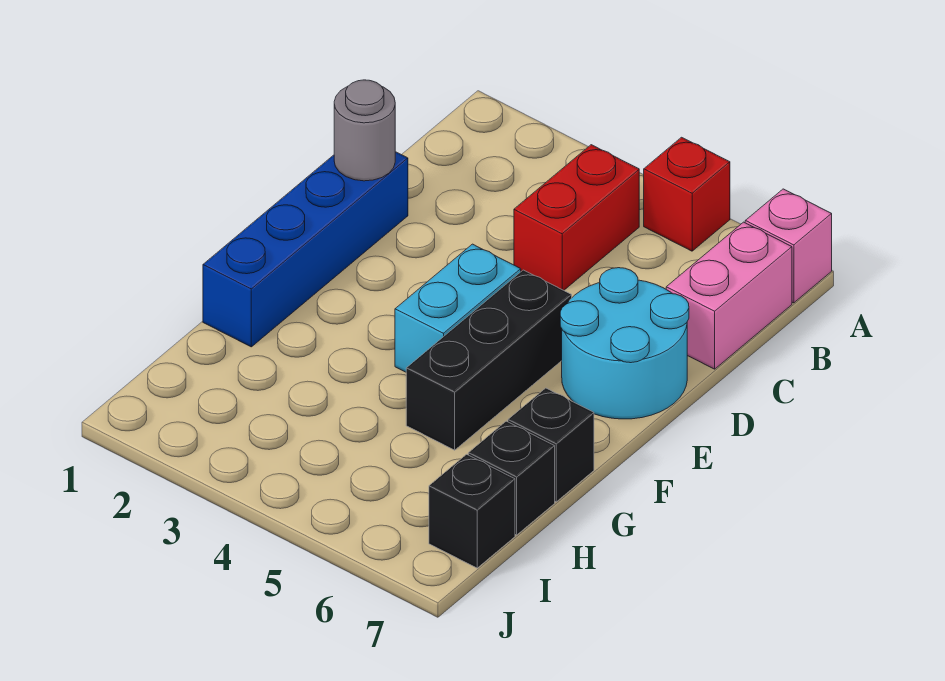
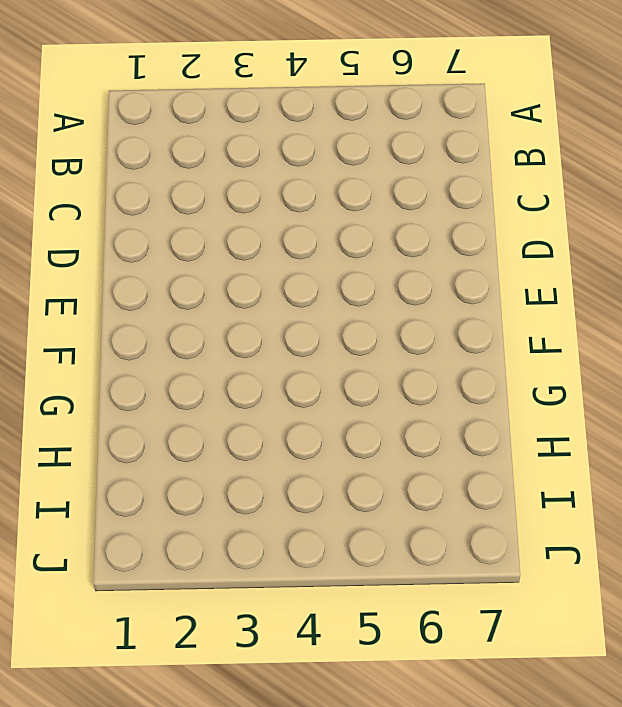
none -> red brick A5 level 1
none -> pink brick A7 level 1
none -> red brick B4:C4 level 1

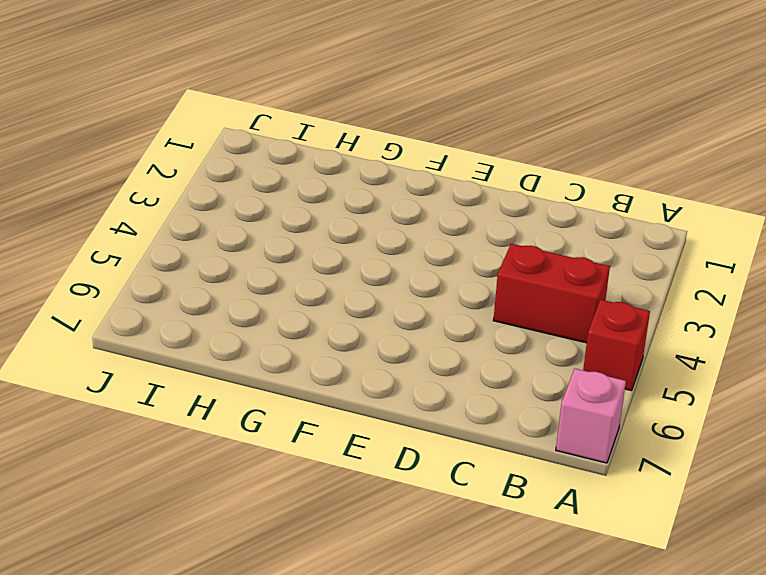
none -> pink brick B7:C7 level 1
none -> blue brick D1:G1 level 1
none -> cyan round brick D6:E7 level 1

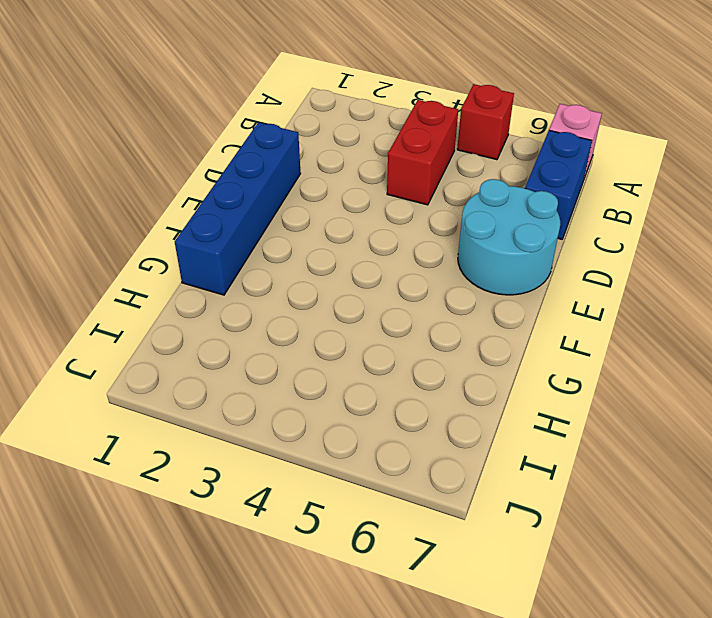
blue brick B7:C7 level 1 -> pink brick B7:C7 level 1
none -> cyan brick E4:F4 level 1
none -> black brick E5:G5 level 1
none -> black brick G7 level 1

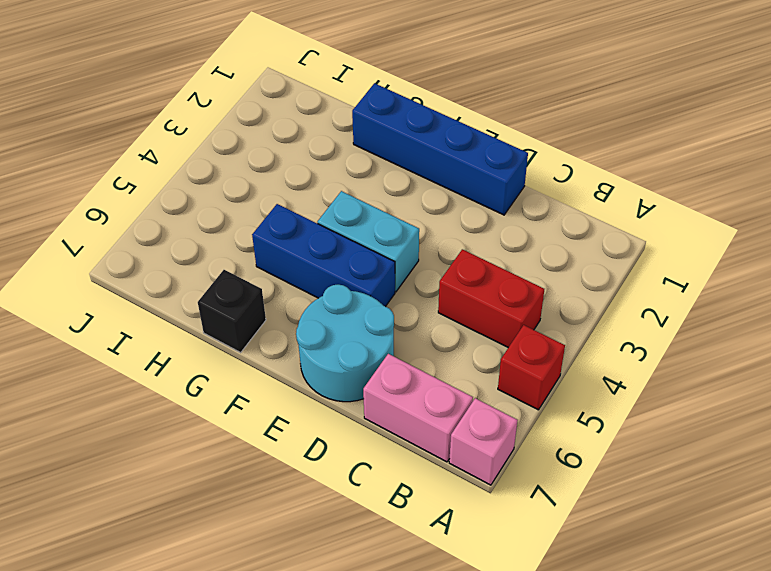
blue brick E5:G5 level 1 -> black brick E5:G5 level 1
none -> black brick H7 level 1
none -> black brick I7 level 1
none -> grey round brick D1 level 2

